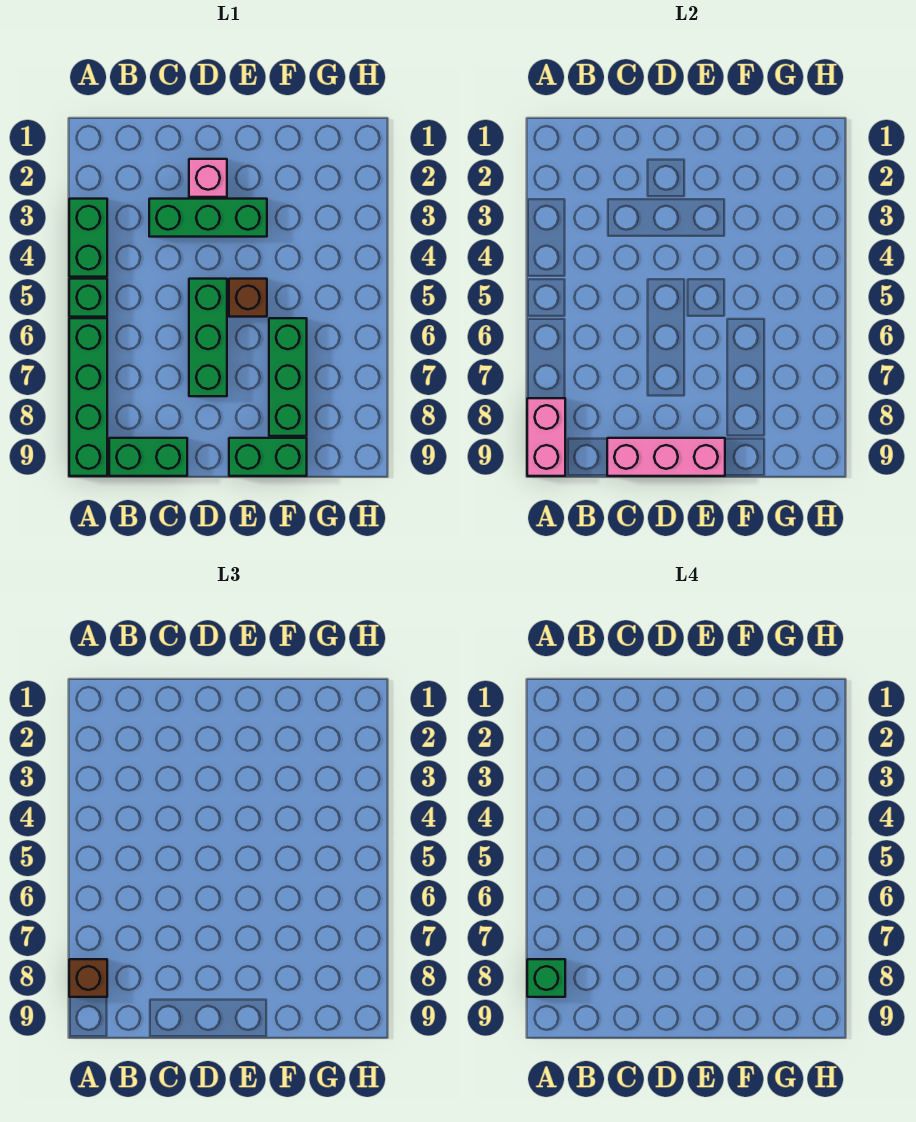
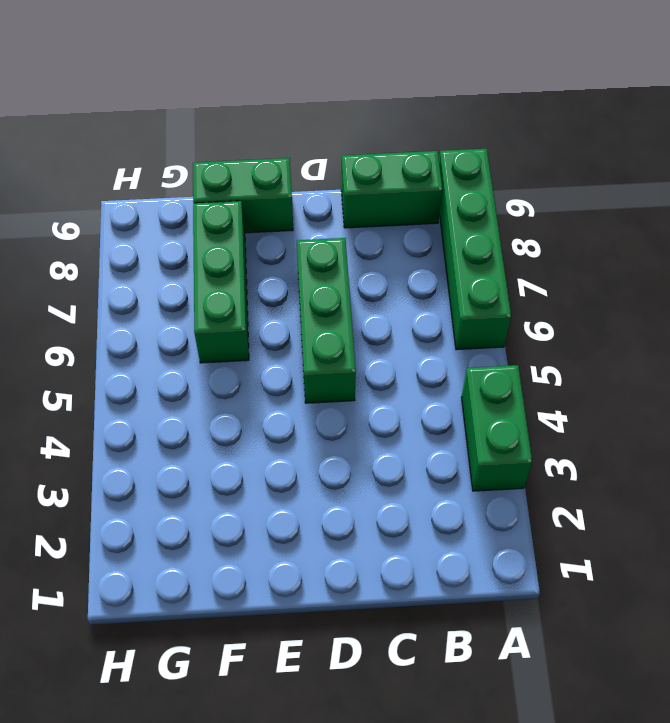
none -> green brick A5 level 1
none -> green brick C3:E3 level 1
none -> pink brick D2 level 1

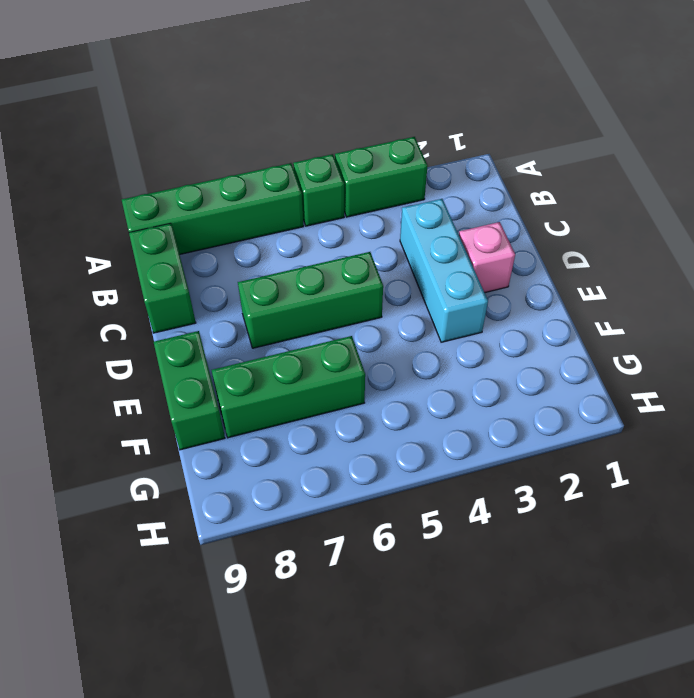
cyan brick C3:E3 level 1 -> green brick C3:E3 level 1
none -> brown brick E5 level 1
none -> pink brick A8:A9 level 2
none -> pink brick C9:E9 level 2

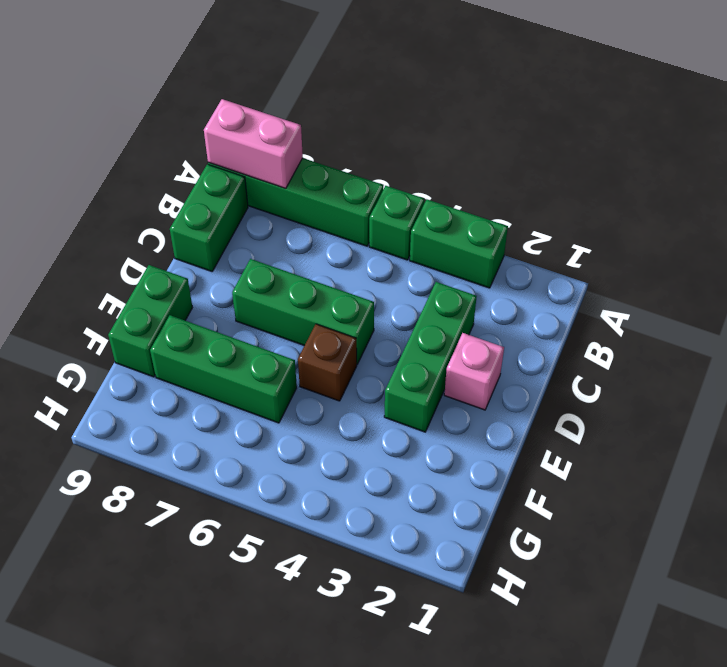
none -> pink brick C9:E9 level 2
none -> brown brick A8 level 3
none -> green brick A8 level 4

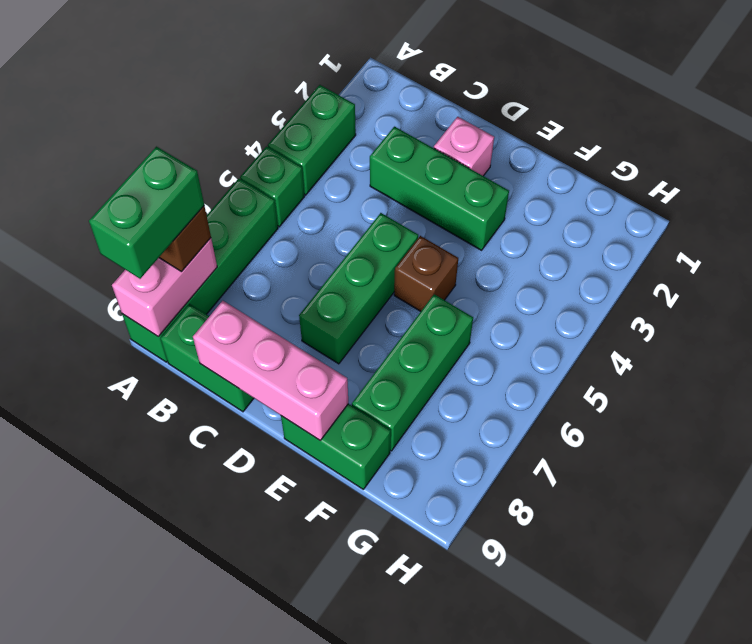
green brick A8:A9 level 4 -> green brick A8 level 4

